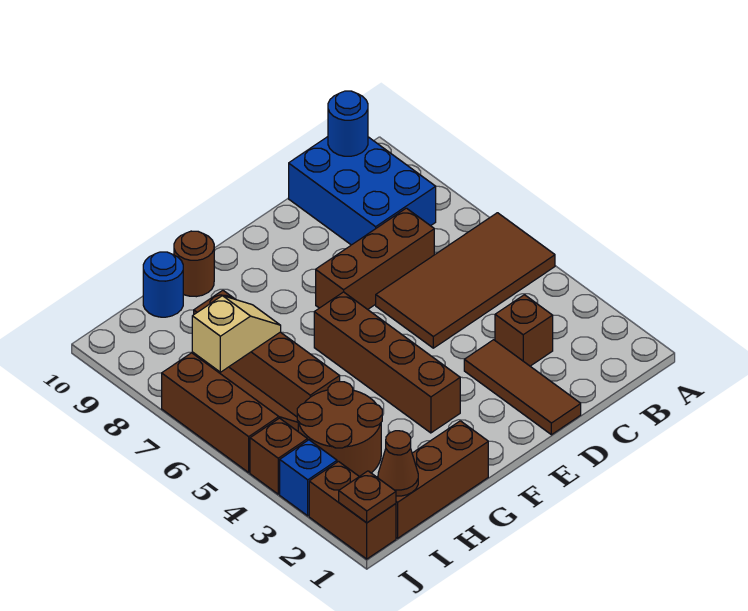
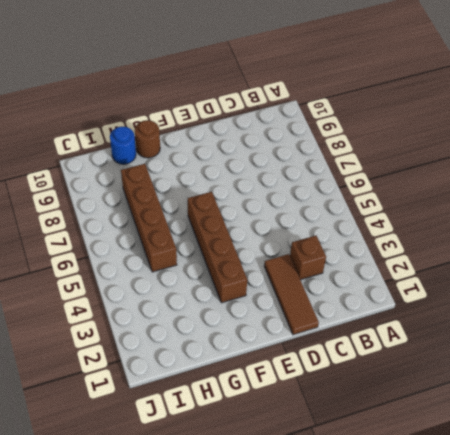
none -> brown tile A5:D6 level 1
none -> blue brick B8:C10 level 1
none -> brown brick C7:E7 level 1

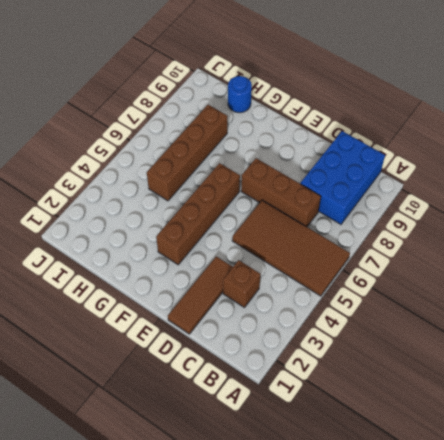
none -> brown brick G1:I1 level 1
none -> brown round brick G10 level 1
none -> brown round brick H3:I4 level 1

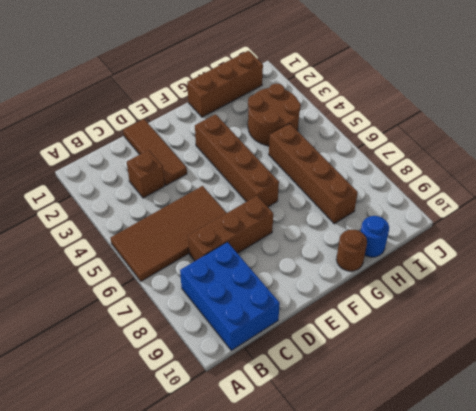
none -> brown slope I5:J7 level 1 top J
none -> brown brick J1:J2 level 1
none -> blue brick J3 level 1

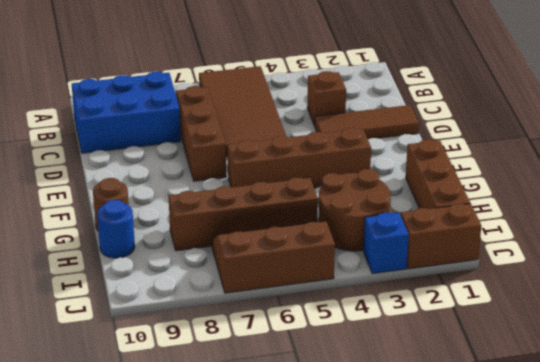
none -> brown brick J4 level 1
none -> blue round brick B10 level 2
none -> tan slope H7:I7 level 2 top I

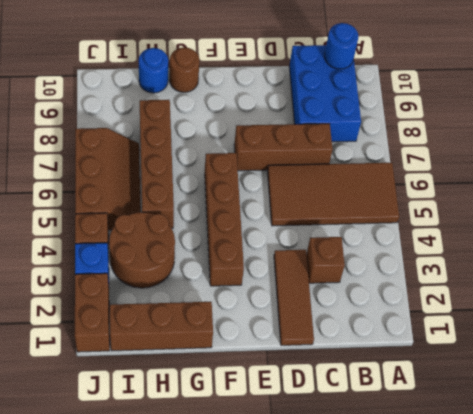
none -> tan slope H7:I7 level 2 top I
none -> brown cone I1 level 2
none -> brown plate J1 level 2

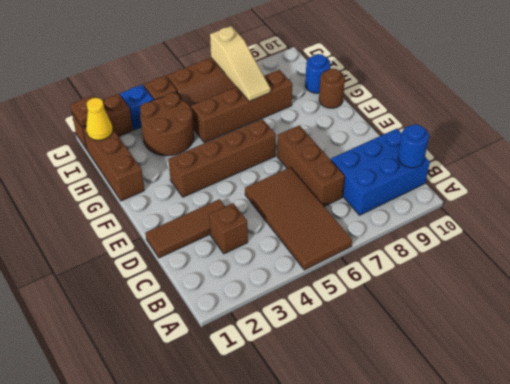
tan slope H7:J7 level 2 top J -> tan slope H7:I7 level 2 top I
yellow cone I1 level 2 -> brown cone I1 level 2

